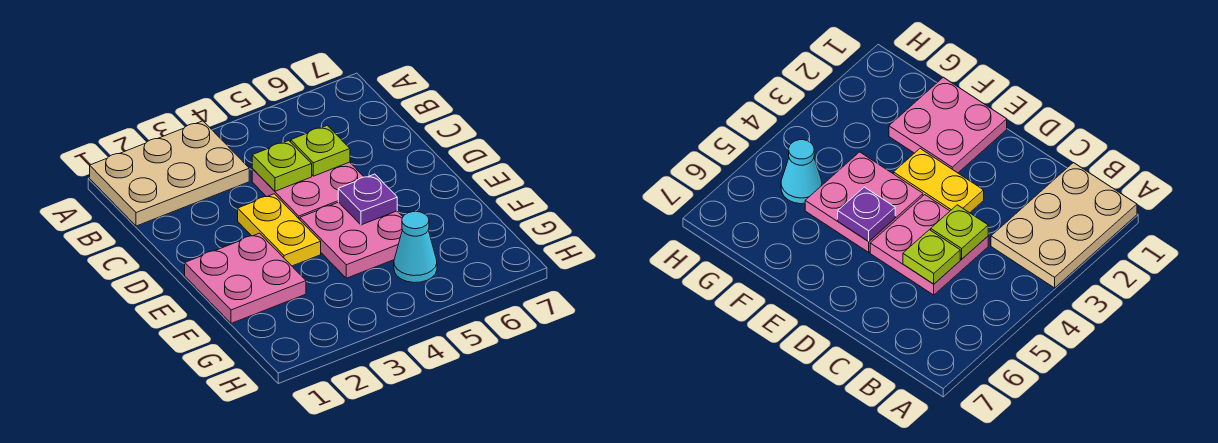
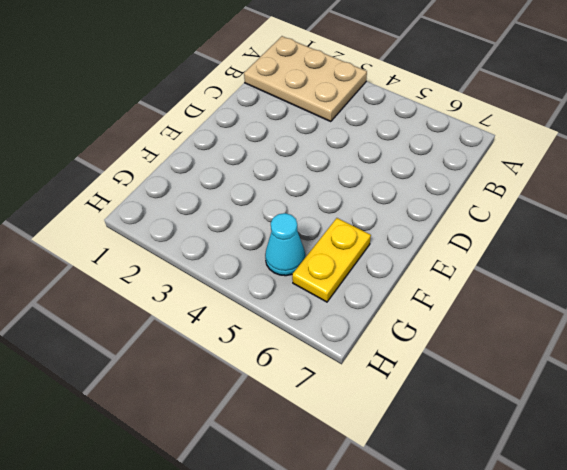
yellow plate F6:G6 level 1 -> yellow plate D3:E3 level 1
none -> pink plate C4:D5 level 1
none -> pink plate E1:F2 level 1

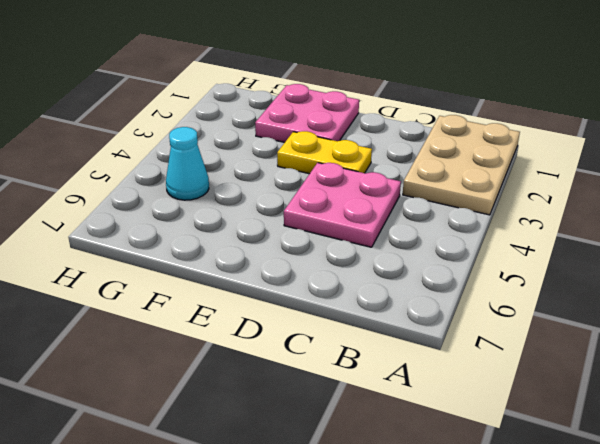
none -> pink plate E4:F5 level 1
none -> lime plate C4 level 2

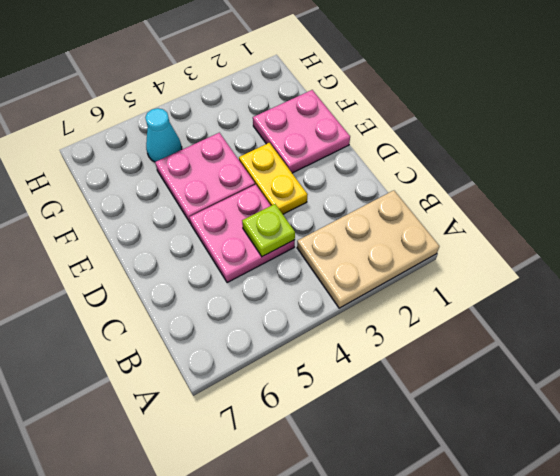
none -> lime plate C5 level 2
none -> purple plate E5 level 2

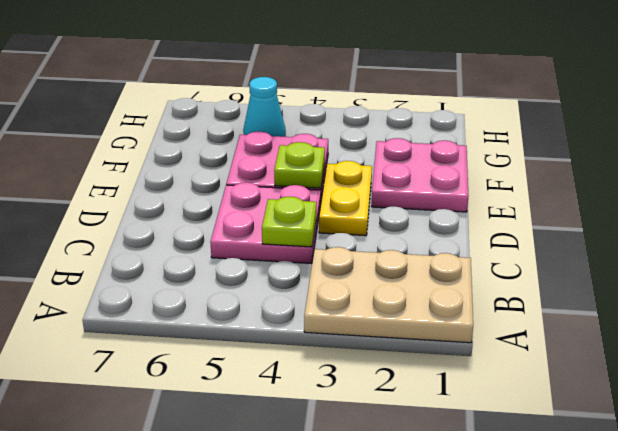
lime plate E4 level 2 -> lime plate C5 level 2
none -> purple plate E5 level 2

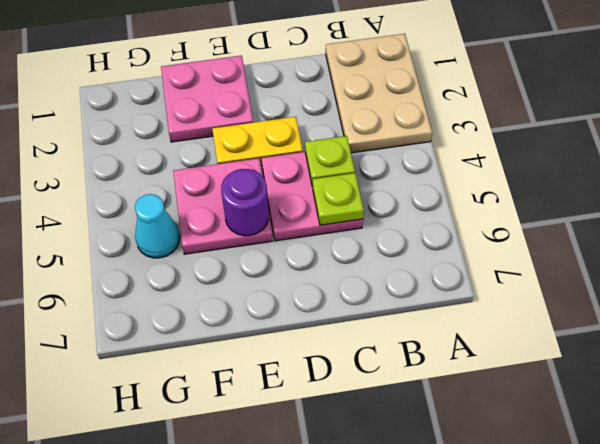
purple round brick E5 level 2 -> purple plate E5 level 2

